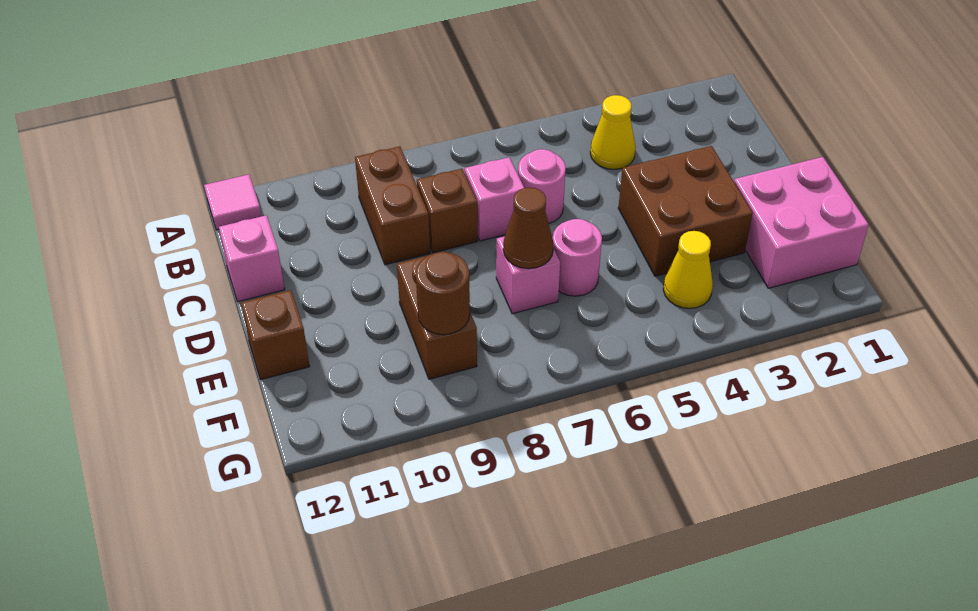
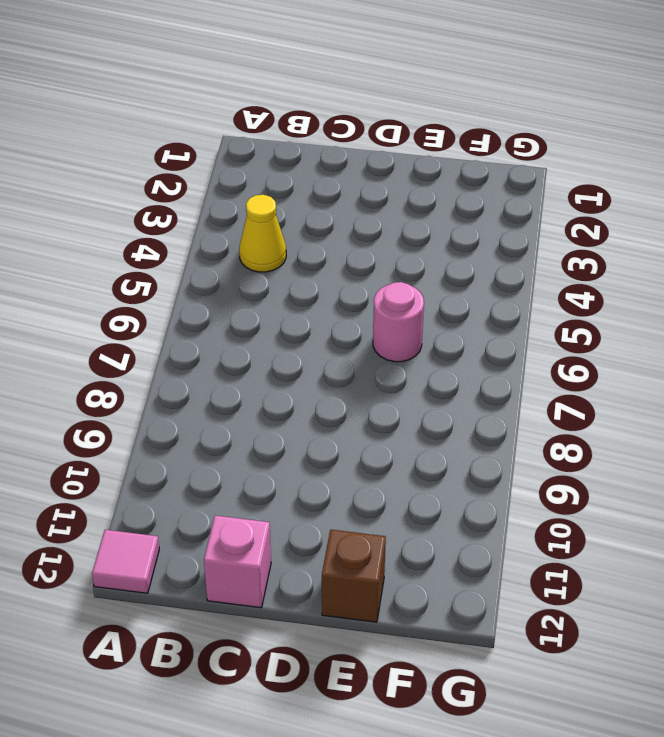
none -> brown brick B9:C9 level 1
none -> pink round brick C6 level 1
none -> pink brick C7 level 1

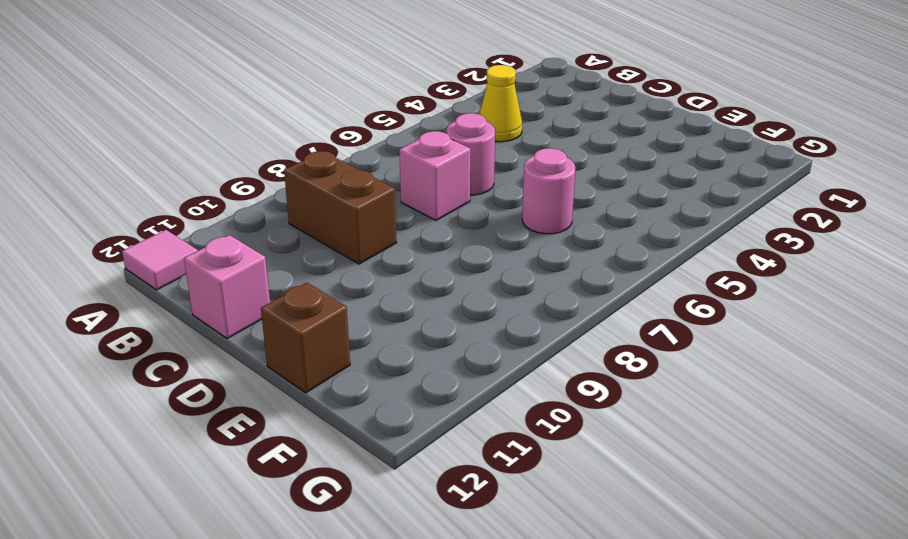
none -> brown brick C8 level 1
none -> brown brick D3:E4 level 1
none -> pink brick E1:F2 level 1

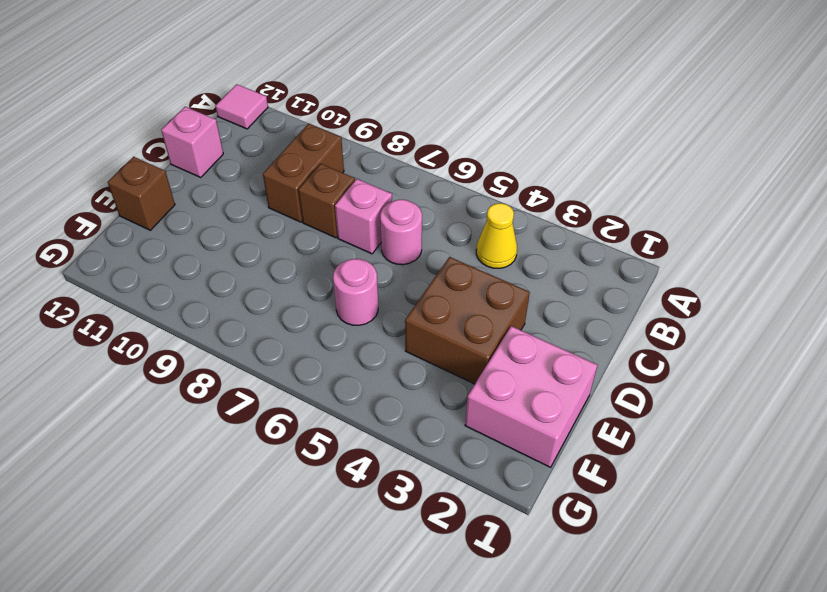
none -> pink brick E7 level 1
none -> brown brick E9:F9 level 1
none -> yellow cone F4 level 1

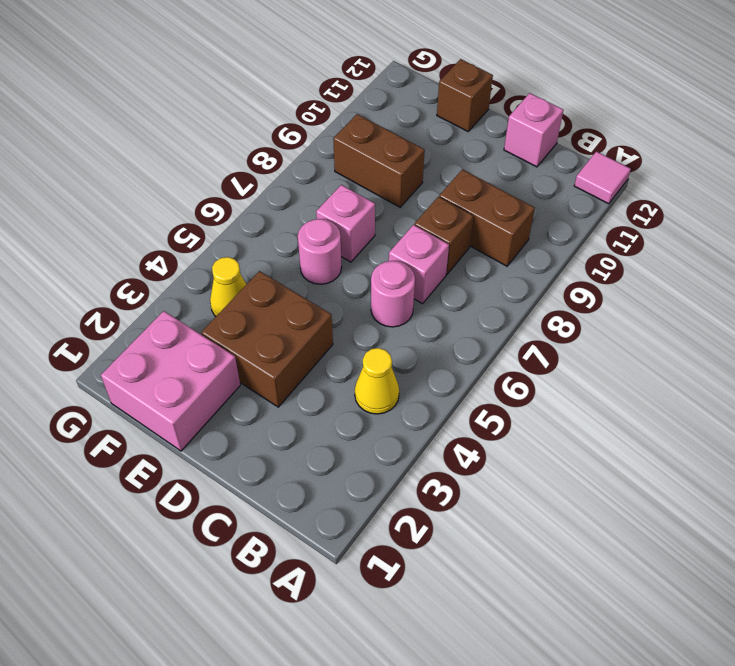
none -> brown cone E7 level 2
none -> brown round brick F9 level 2

